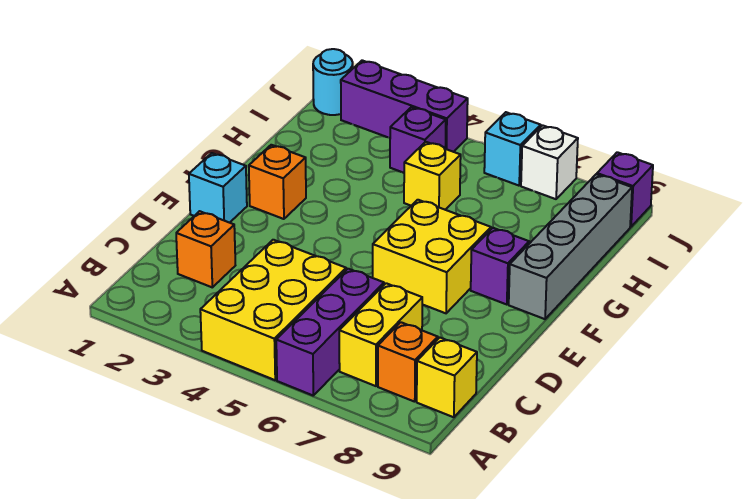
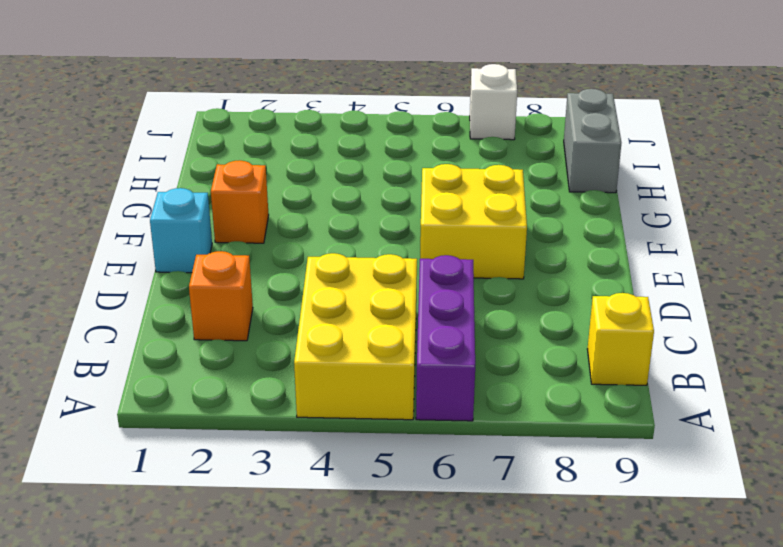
grey brick H9:I9 level 1 -> grey brick F9:I9 level 1
none -> yellow brick B7:C7 level 1
none -> orange brick B8 level 1
none -> purple brick F8 level 1

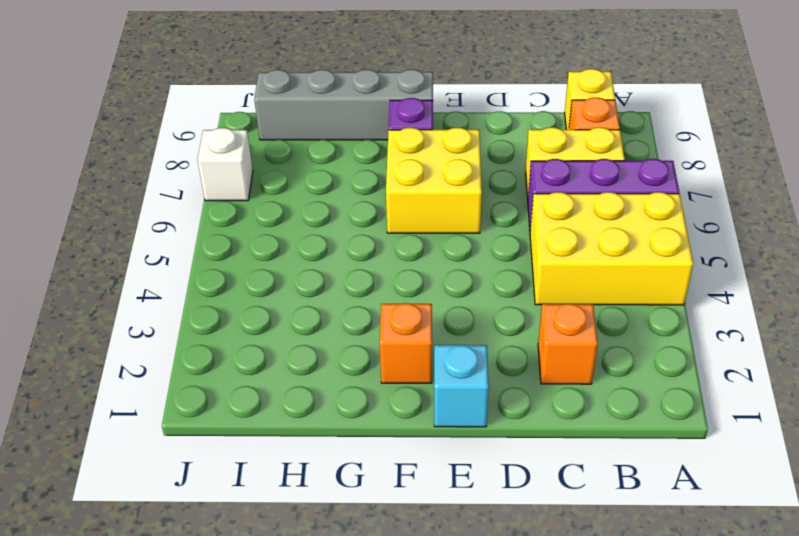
none -> yellow brick H5 level 1
none -> purple brick I4 level 1
none -> cyan round brick J1 level 1

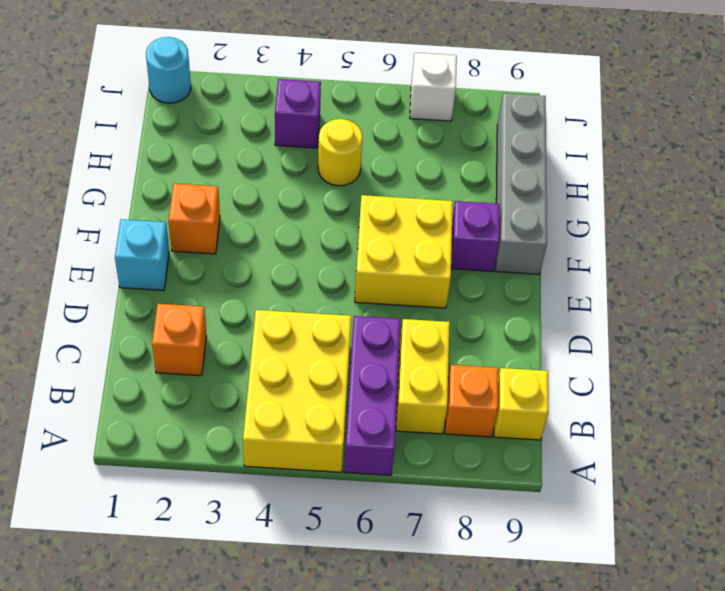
yellow round brick H5 level 1 -> yellow brick H5 level 1
none -> purple brick J2:J4 level 1
none -> cyan brick J6 level 1
none -> purple brick J9 level 1

